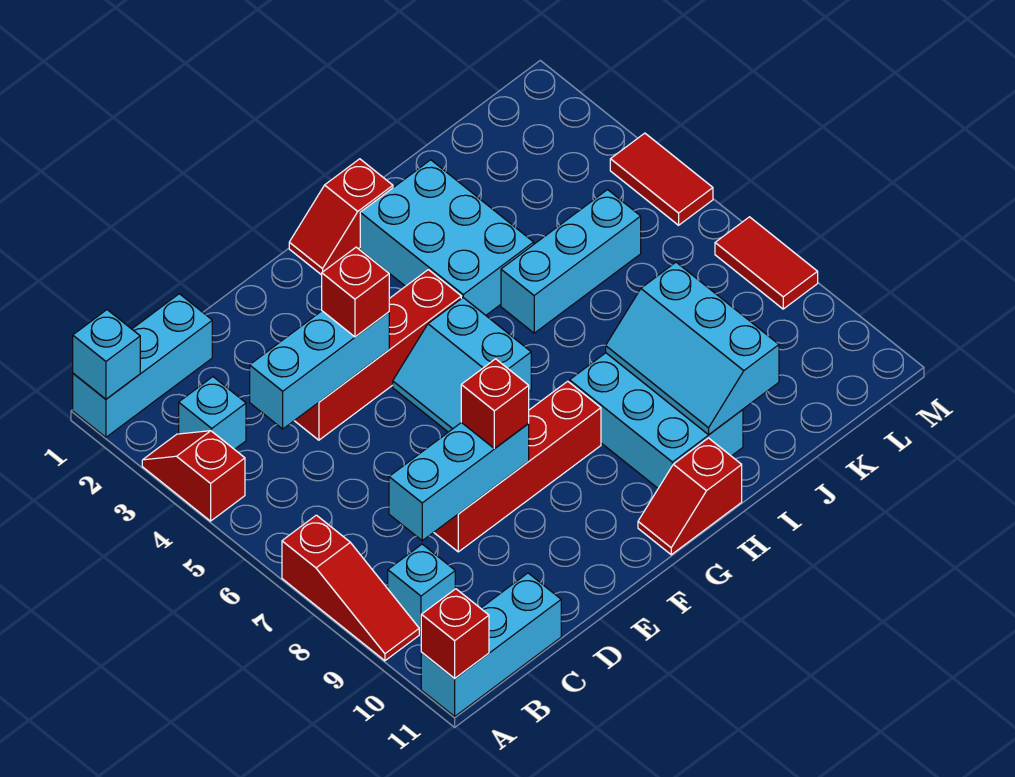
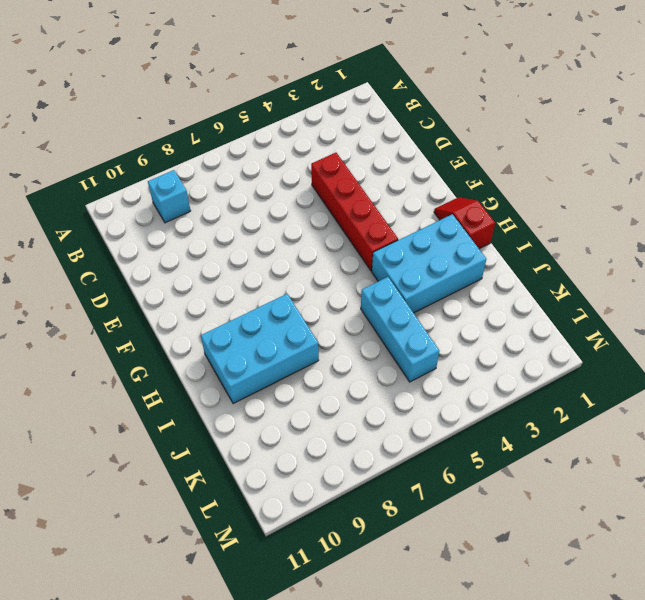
none -> cyan brick A1:C1 level 1
none -> red slope A3:A4 level 1 top 4
none -> red slope A7:A9 level 1 top 7

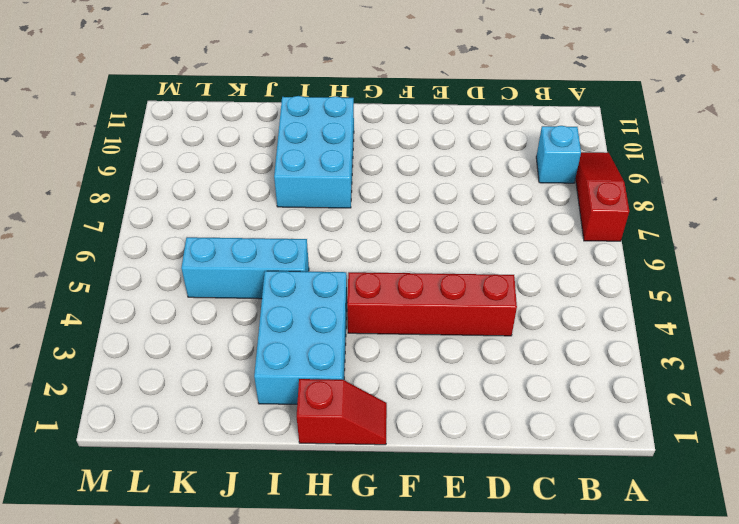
none -> cyan brick A1:C1 level 1
none -> red slope A3:A4 level 1 top 4
none -> cyan brick A11:C11 level 1

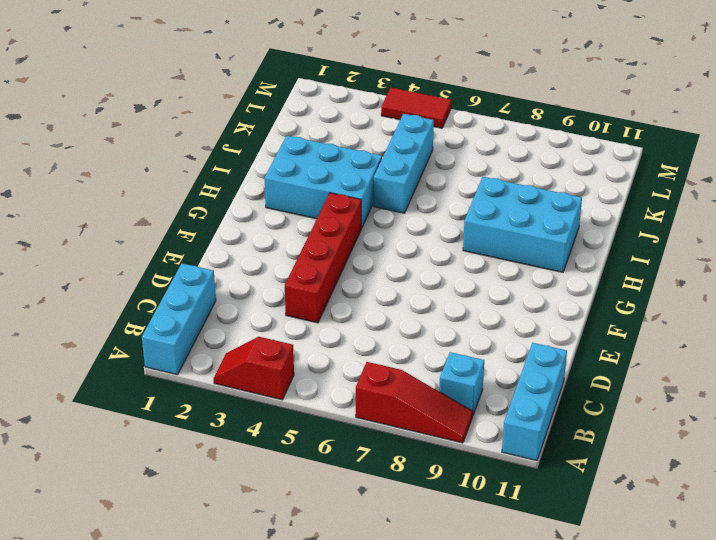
none -> cyan brick B3 level 1
none -> red brick D8:G8 level 1
none -> cyan slope F5:G6 level 1 top G

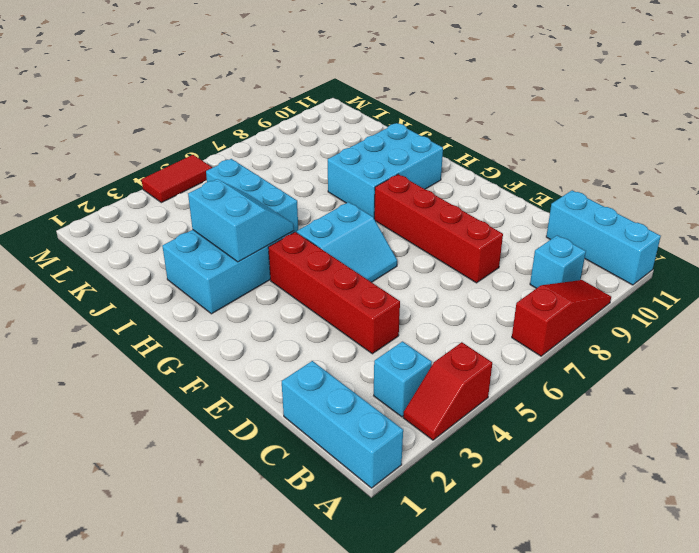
cyan slope H3:I4 level 2 top 3 -> none
none -> red slope G1:H1 level 1 top H
none -> red slope G11:H11 level 1 top H
none -> red tile M7:M8 level 1

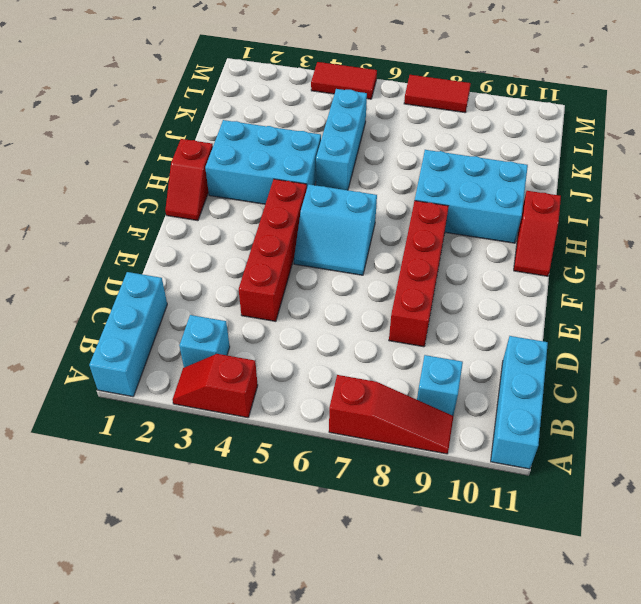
none -> cyan brick A1 level 2
none -> red brick A11 level 2
none -> cyan brick C4:E4 level 2

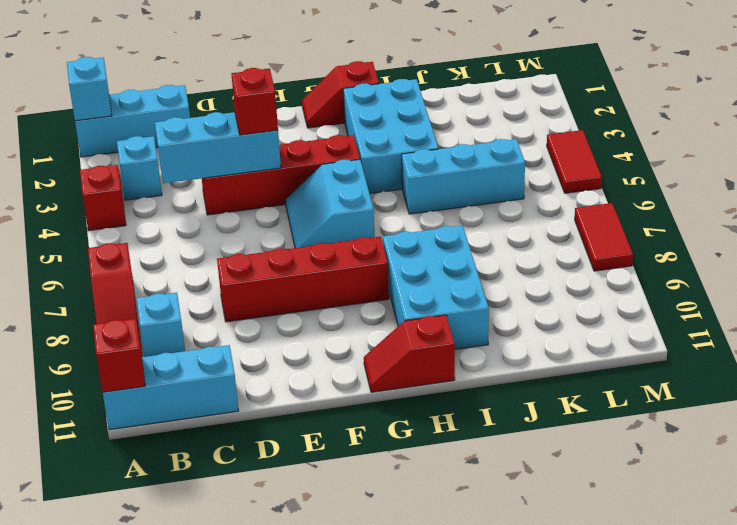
none -> cyan brick C8:E8 level 2
none -> cyan slope I8:J10 level 2 top J
none -> red brick E8 level 3

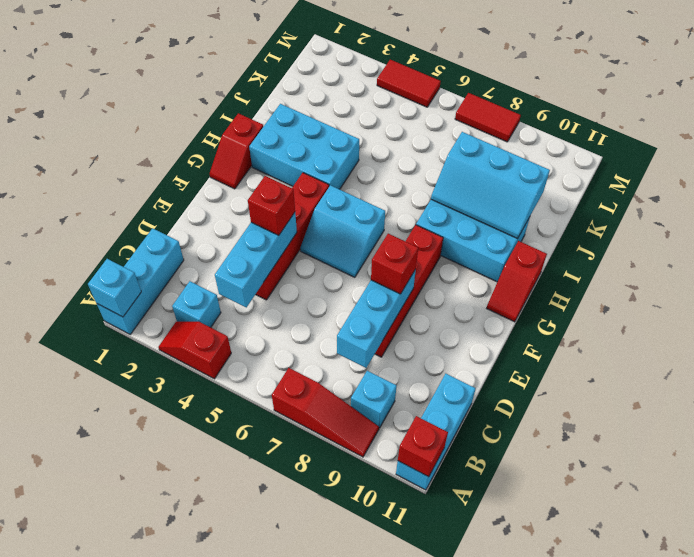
none -> cyan brick I5:K5 level 1

